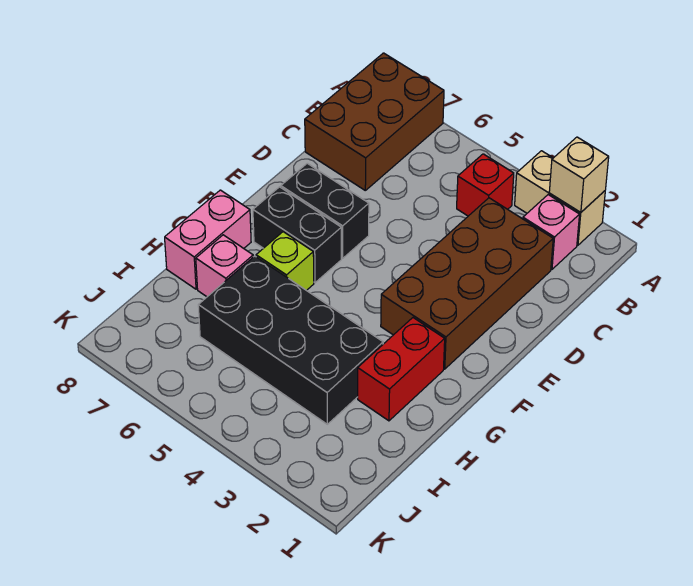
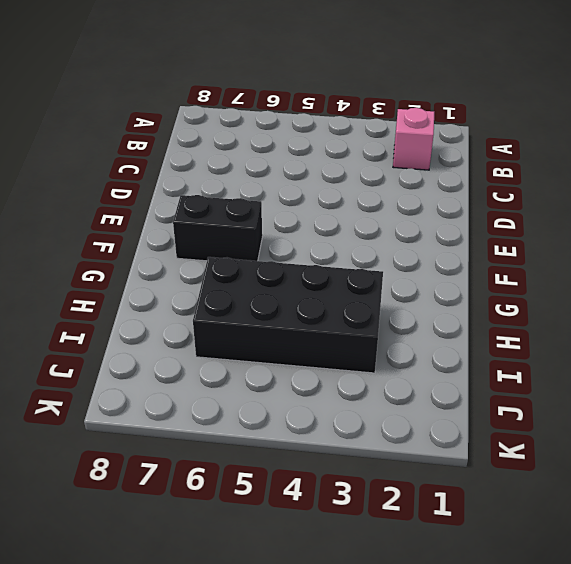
none -> tan brick A2:A3 level 1
none -> brown brick A7:C8 level 1
none -> red brick B4 level 1

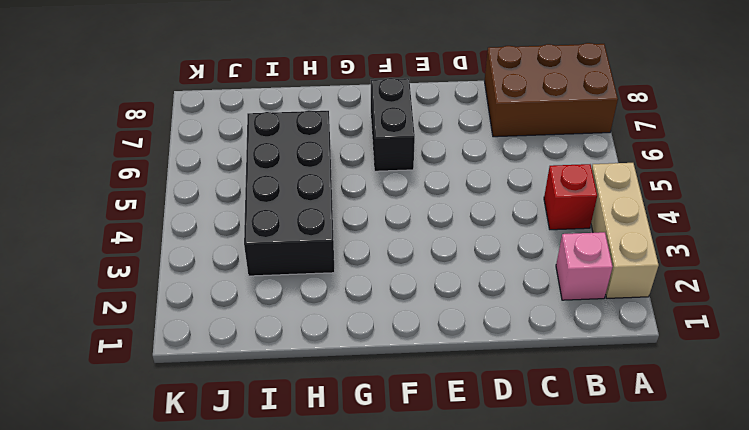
tan brick A2:A4 level 1 -> tan brick A2:A3 level 1
none -> brown brick C2:F3 level 1
none -> black brick E6:E7 level 1
none -> red brick G2:H2 level 1

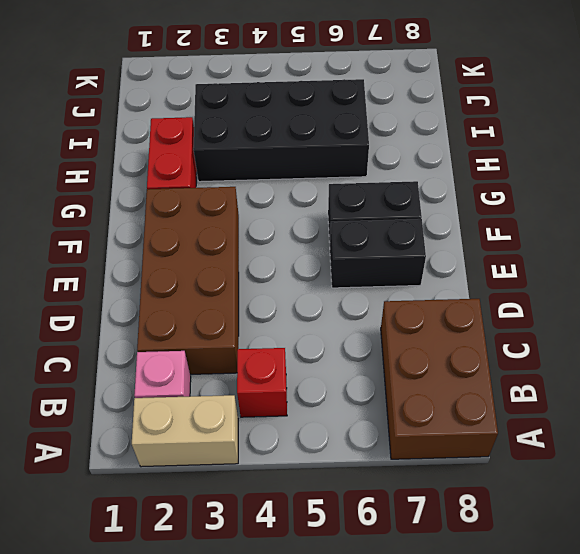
none -> lime brick G6 level 1
none -> pink brick G8:H8 level 1
none -> pink brick H7 level 1

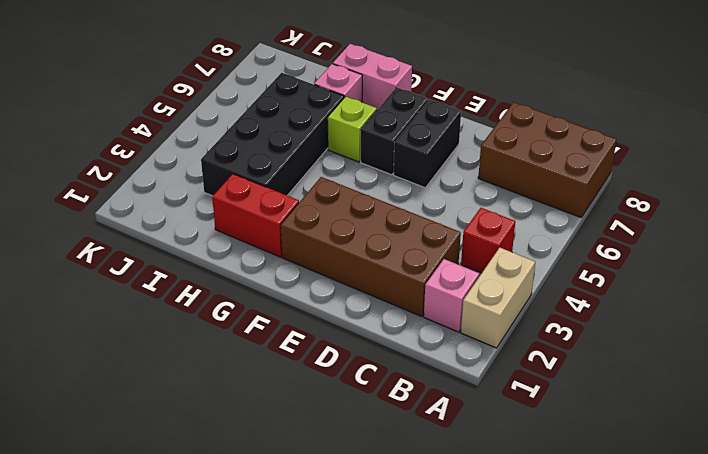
none -> tan brick A2 level 2

